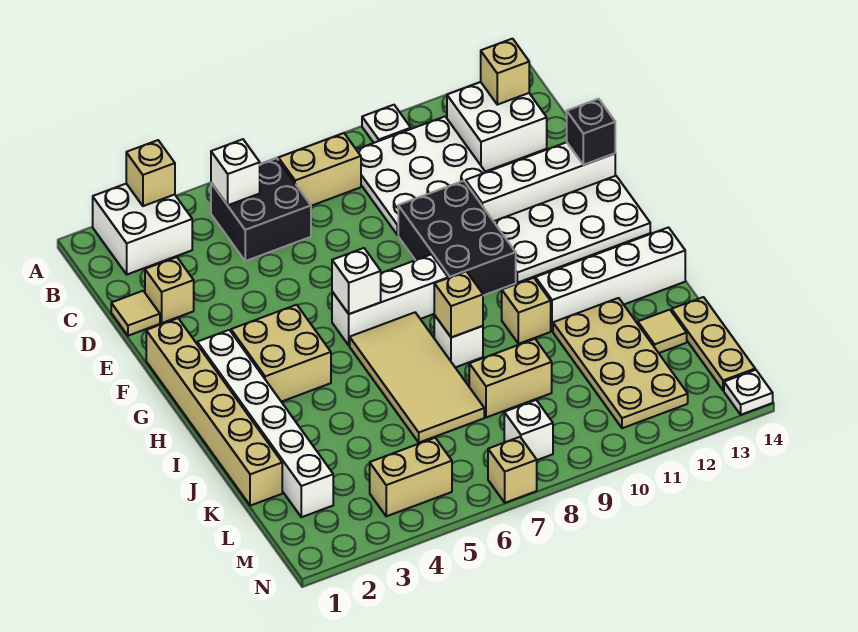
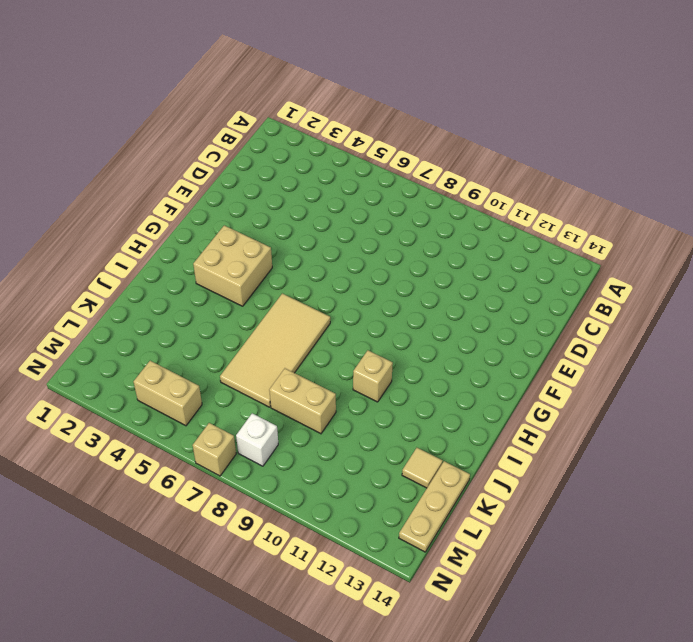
none -> white brick A2:B3 level 1
none -> white plate A10 level 1
none -> black brick B5:C6 level 1
none -> tan brick B7:B8 level 1

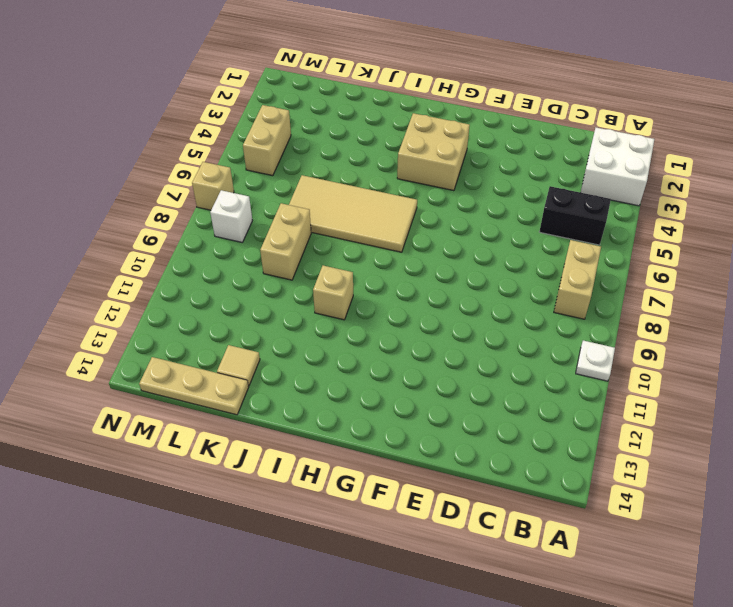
black brick B5:C5 level 1 -> black brick B5:C6 level 1
none -> white plate B9:D11 level 1
none -> white brick B12:C13 level 1
none -> tan tile D1 level 1
none -> tan brick D2 level 1

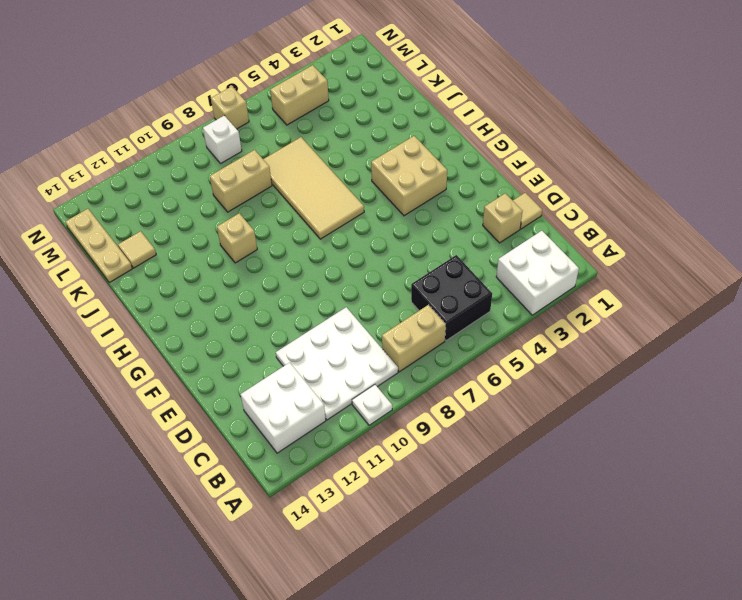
none -> black brick E9:G10 level 1
none -> white brick E11:E14 level 1
none -> tan brick F1:K1 level 1
none -> white plate F11:G14 level 1

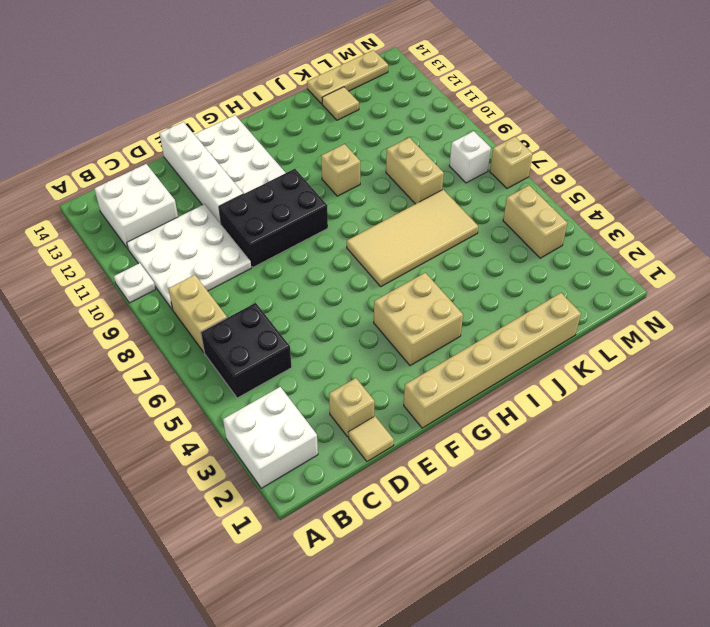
none -> white brick G2:L2 level 1
none -> white brick G6:G8 level 1
none -> white brick I8 level 1
none -> white brick I11:I14 level 1

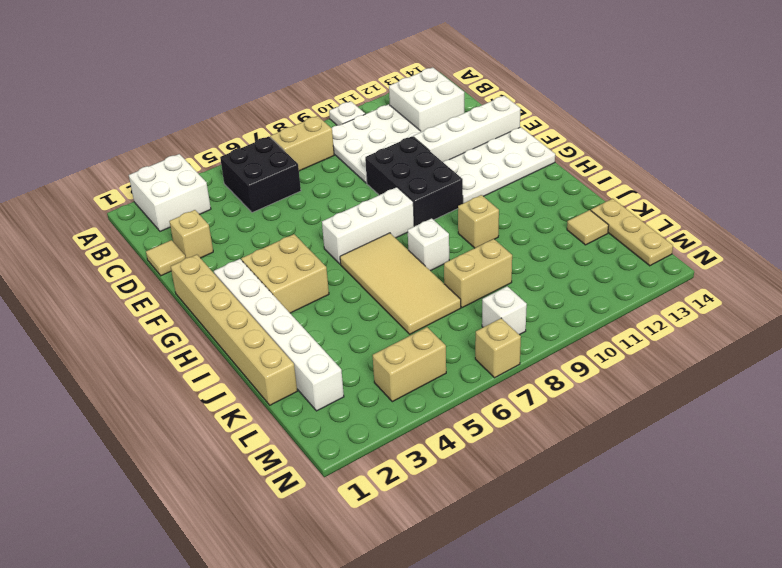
none -> white brick I11:I14 level 1
none -> tan plate J11:M12 level 1
none -> white plate N14 level 1
none -> tan brick A3 level 2

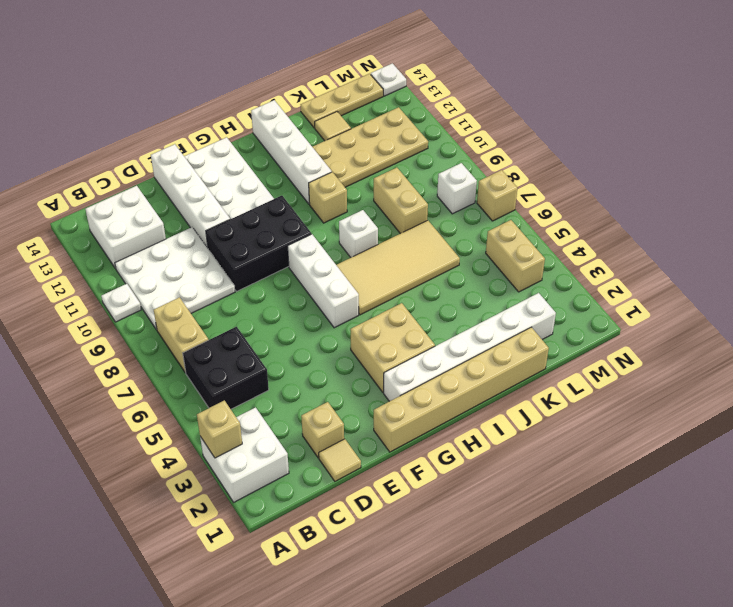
none -> white brick B5 level 2
none -> tan brick B13 level 2
none -> black brick E14 level 2
none -> white brick G6 level 2

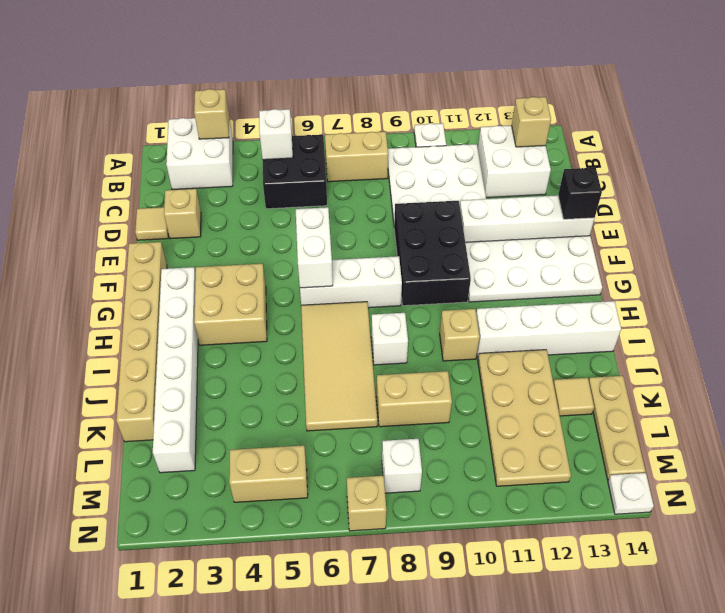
white brick F6:G6 level 2 -> white brick G6 level 2
none -> tan brick I8 level 2

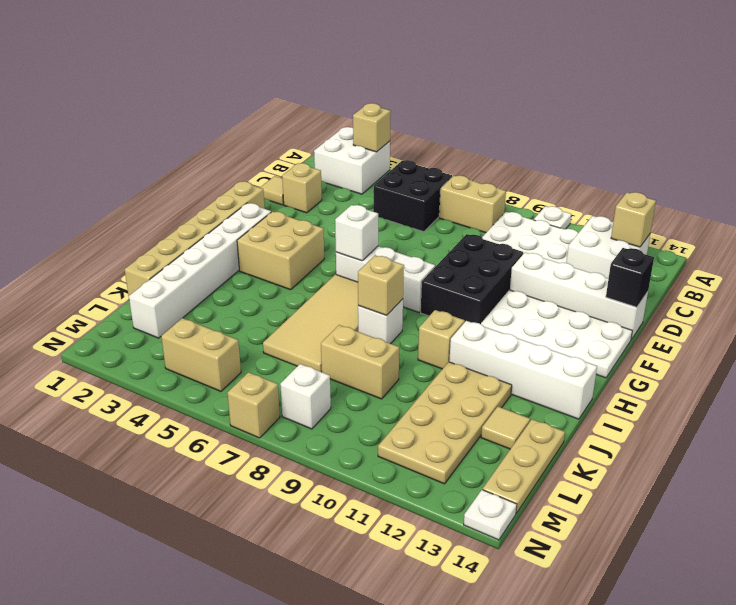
none -> white brick B5 level 2

